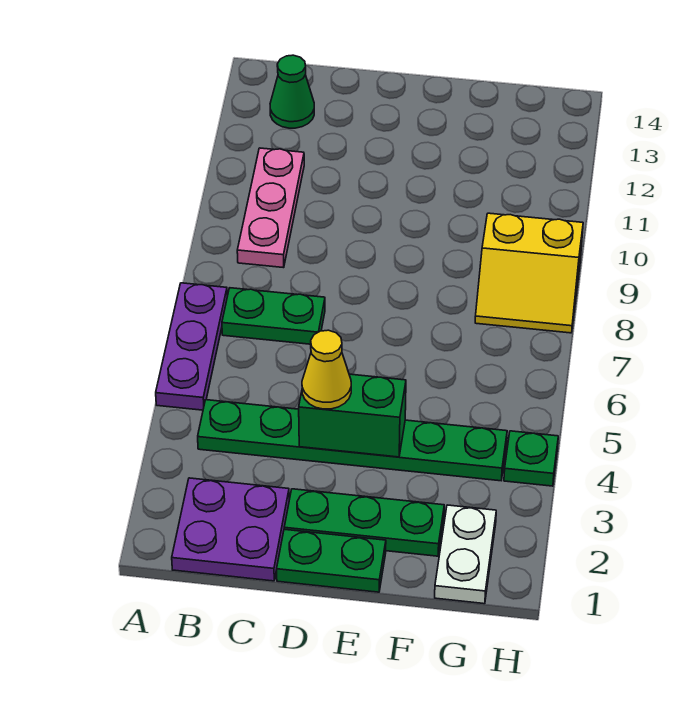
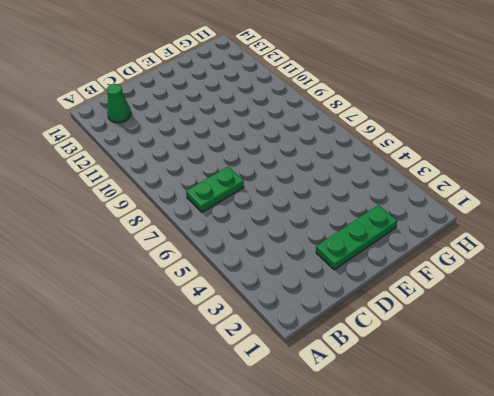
none -> purple plate A5:A7 level 1
none -> purple plate B1:C2 level 1
none -> green plate B4:G4 level 1

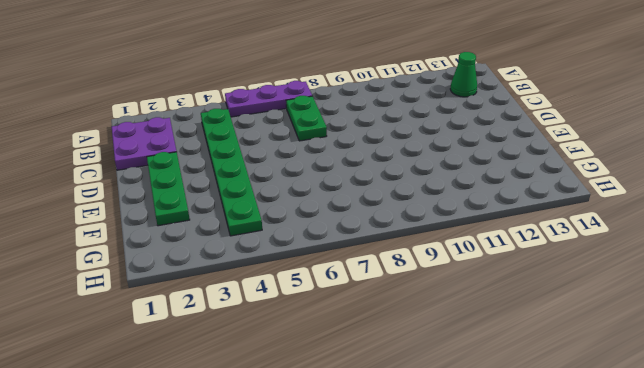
none -> pink plate B9:B11 level 1
none -> green plate D1:E1 level 1
none -> white plate G1:G2 level 1

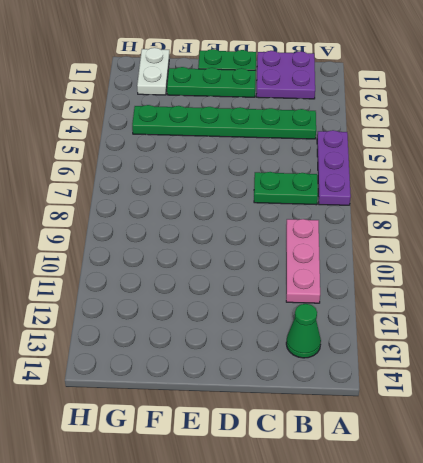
none -> yellow slope G8:H9 level 1 top 9
none -> green plate H4 level 1
none -> green brick D4:E4 level 2

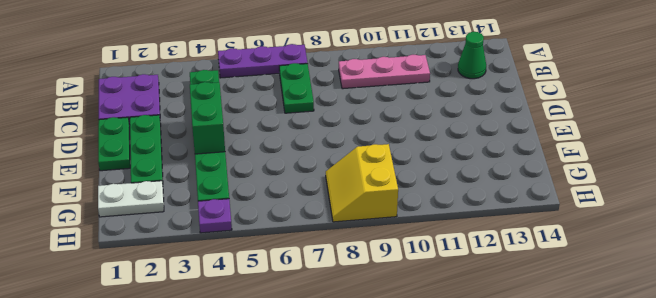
purple plate H4 level 1 -> green plate H4 level 1
none -> yellow cone D4 level 3

